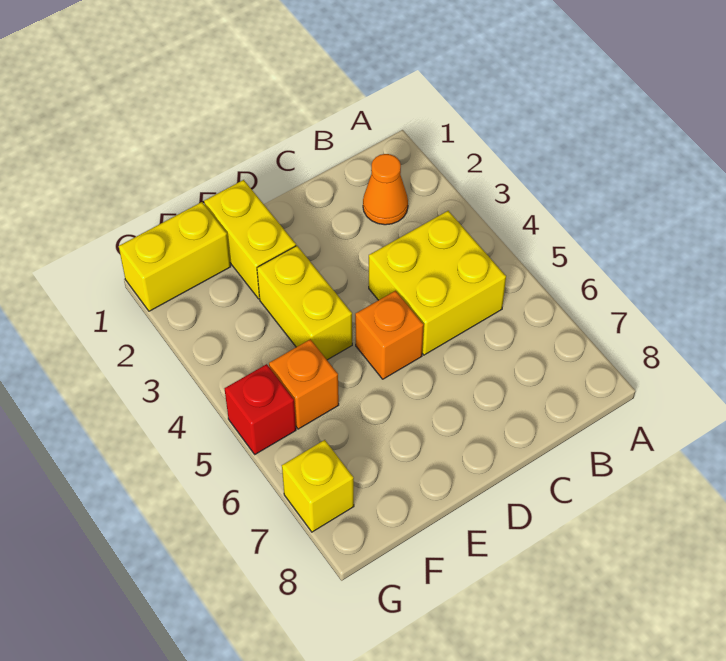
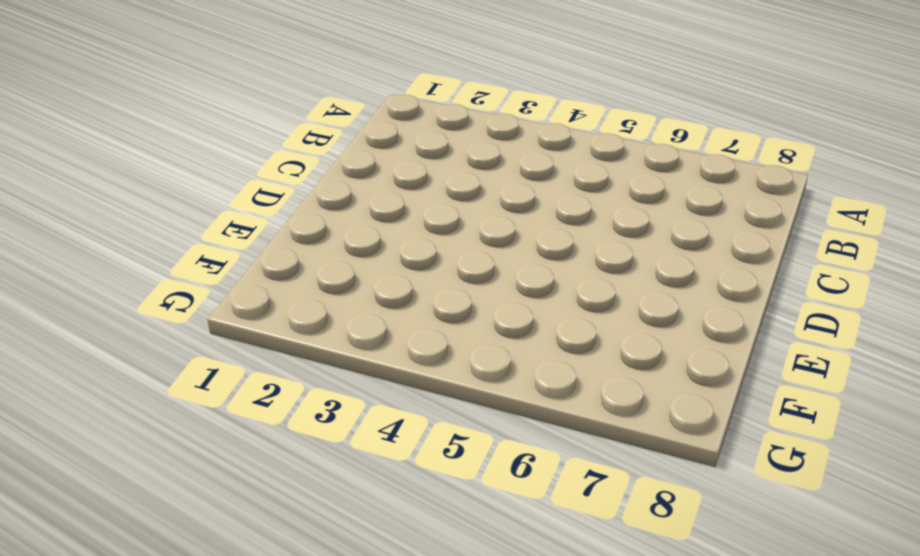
none -> orange cone B2 level 1
none -> yellow brick B4:C5 level 1

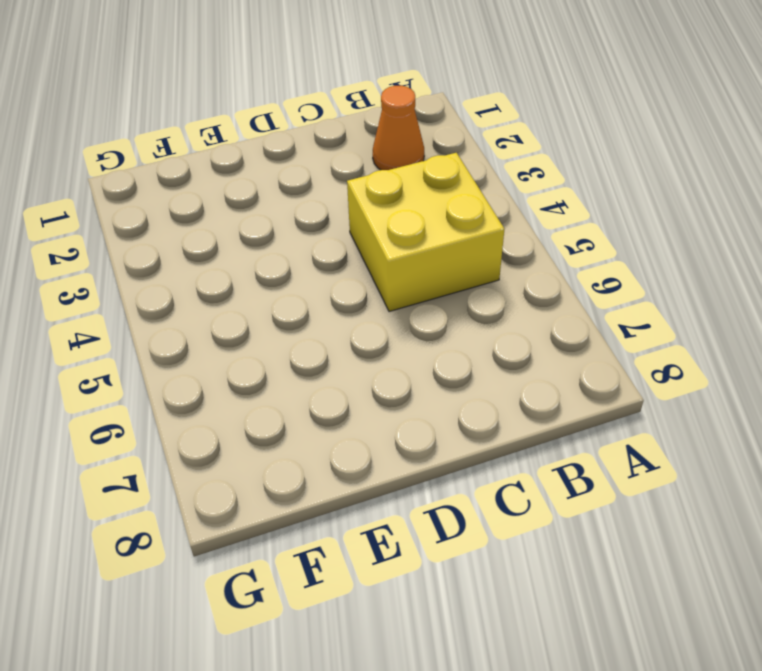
none -> orange brick D5 level 1
none -> yellow brick E1:E2 level 1

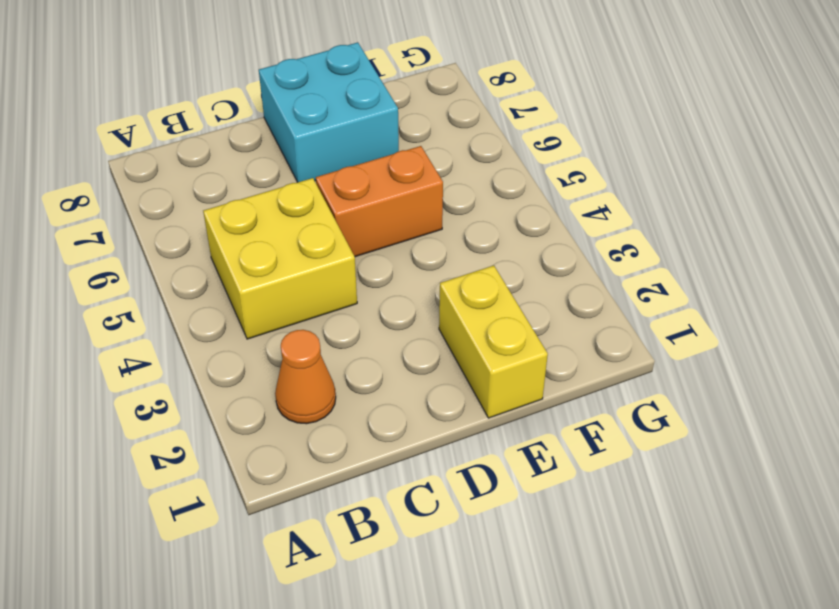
orange brick D5:E5 level 1 -> orange brick D5 level 1
cyan brick D7:E8 level 1 -> none
none -> yellow brick E3:E4 level 1
none -> yellow brick F1:G1 level 1

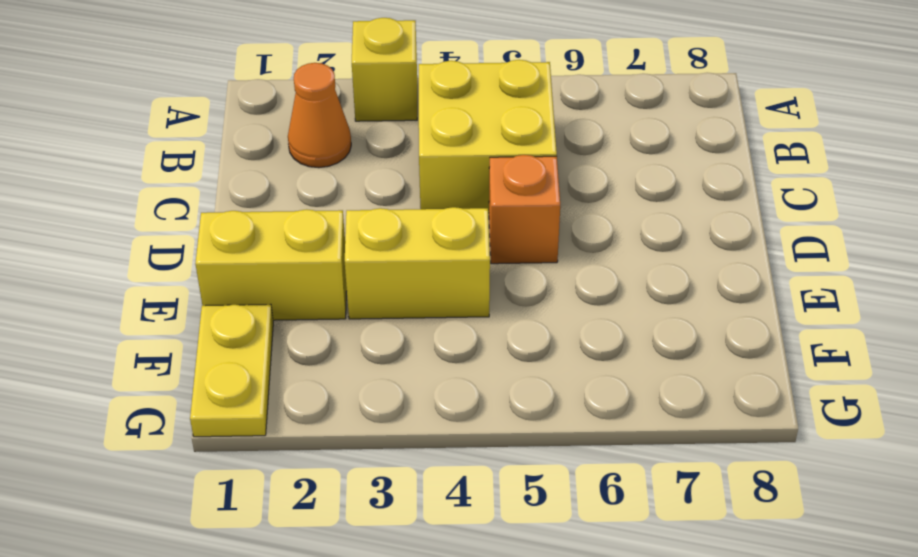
yellow brick A3 level 1 -> yellow brick G7 level 1
yellow plate F1:G1 level 1 -> yellow brick F1:G1 level 1
none -> orange brick F5 level 1
none -> red brick G5 level 1

